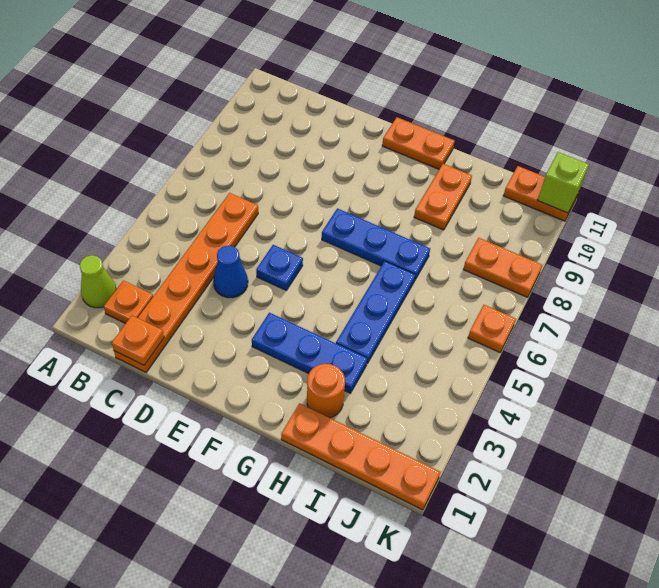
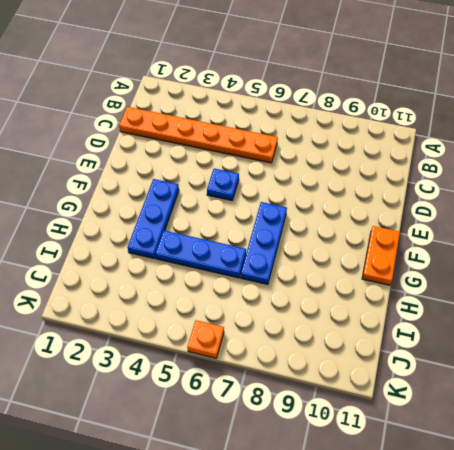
none -> lime cone A2 level 1
none -> orange plate B2 level 1
none -> blue cone D4 level 1

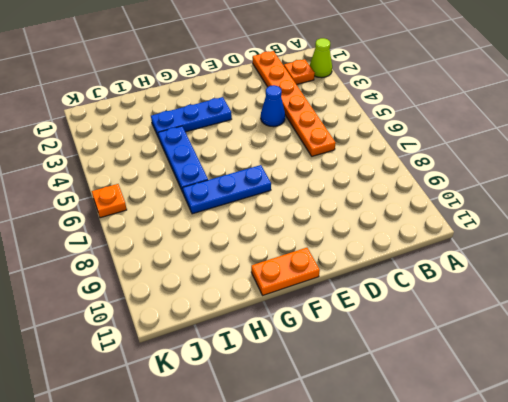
none -> blue plate E5 level 1
none -> orange plate H1:K1 level 1
none -> orange round brick H2 level 1

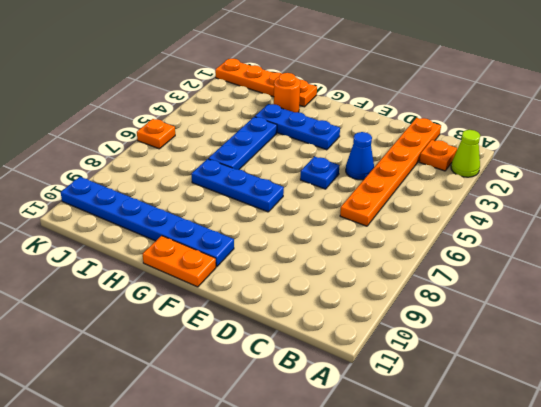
blue plate F10:K10 level 1 -> orange plate H9:H10 level 1
none -> orange plate J8:K8 level 1
none -> orange plate J11:K11 level 1
none -> orange plate C1 level 2

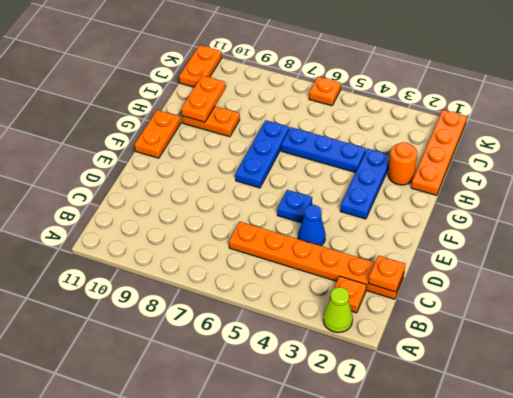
orange plate H10:I10 level 2 -> orange plate J8:K8 level 1
none -> lime brick K11 level 2

